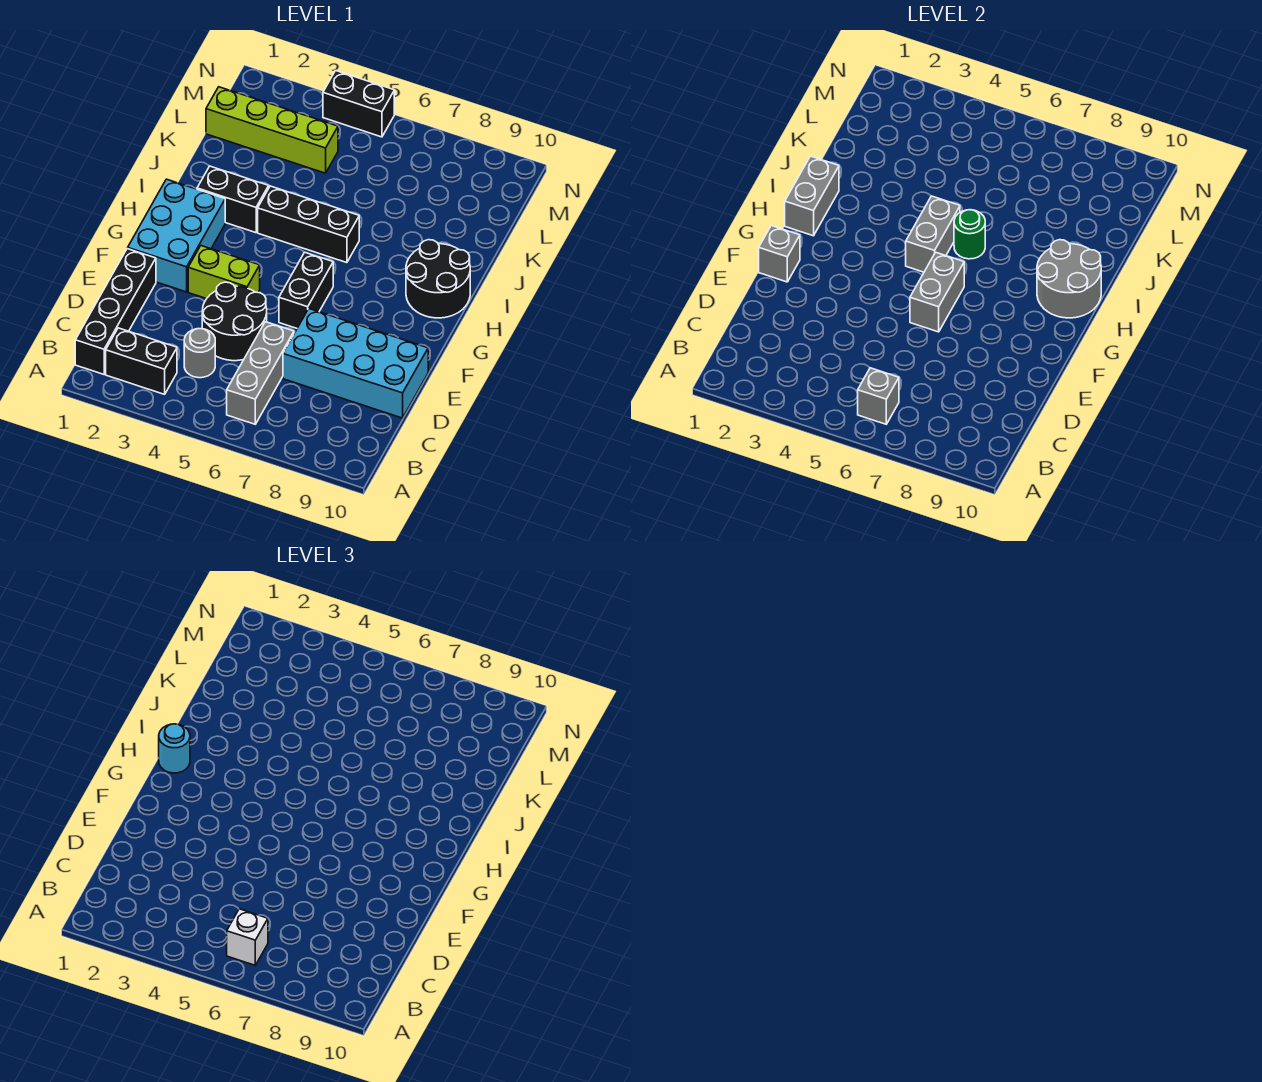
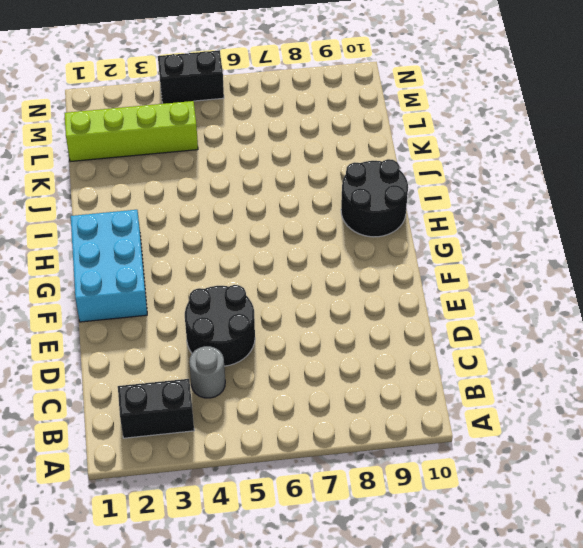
none -> black brick B1:E1 level 1
none -> grey brick B6:D6 level 1
none -> cyan brick D7:E10 level 1

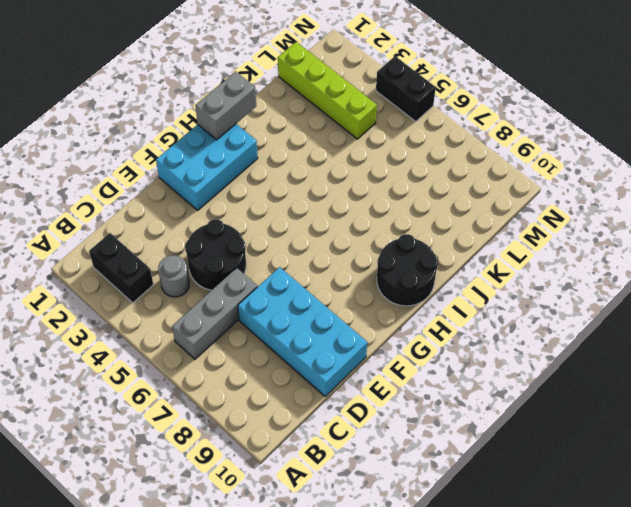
none -> black brick B1:E1 level 1
none -> lime brick F3:F4 level 1
none -> black brick F6:G6 level 1

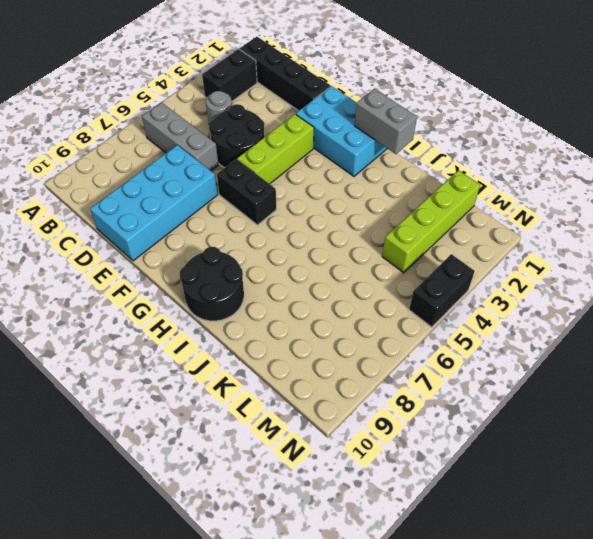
lime brick F3:F5 level 1 -> lime brick F3:F4 level 1
none -> black brick I2:I3 level 1
none -> black brick I4:I6 level 1
none -> grey brick B6 level 2

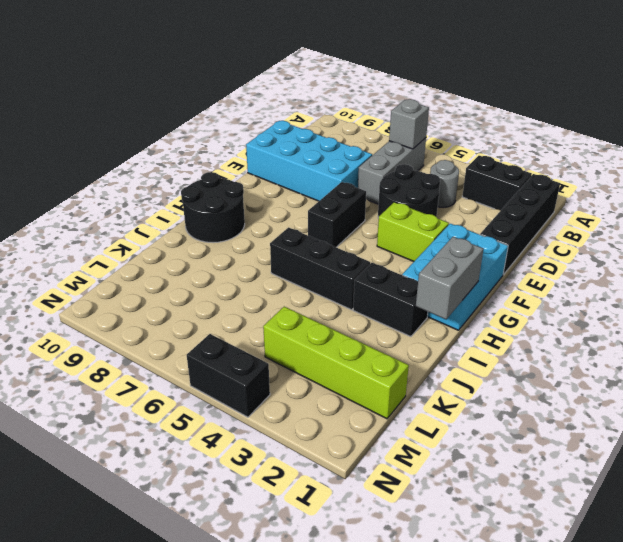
none -> grey brick F1 level 2
none -> grey brick F6:G6 level 2
none -> grey brick H5:I5 level 2

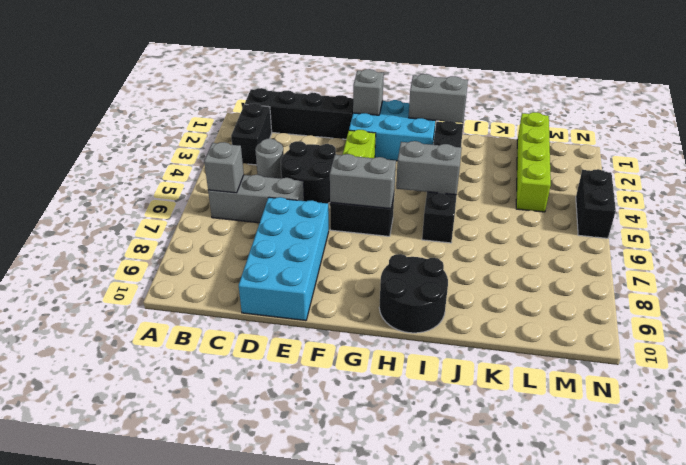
none -> grey round brick H9:I10 level 2
none -> green round brick I6 level 2
none -> white brick B6 level 3

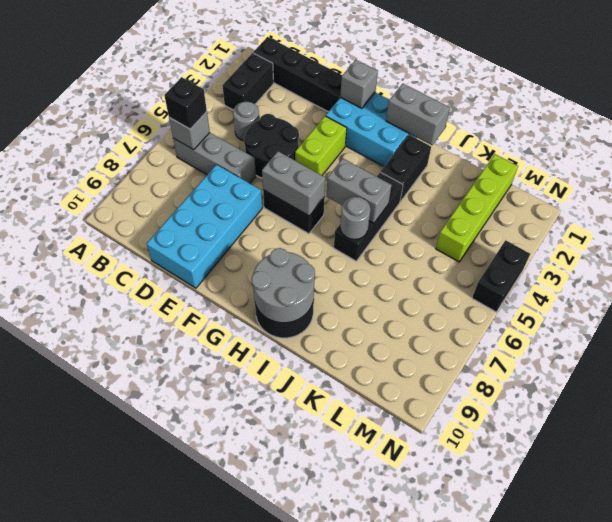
black brick B6 level 3 -> white brick B6 level 3
grey round brick I6 level 2 -> green round brick I6 level 2
none -> cyan round brick H1 level 3

